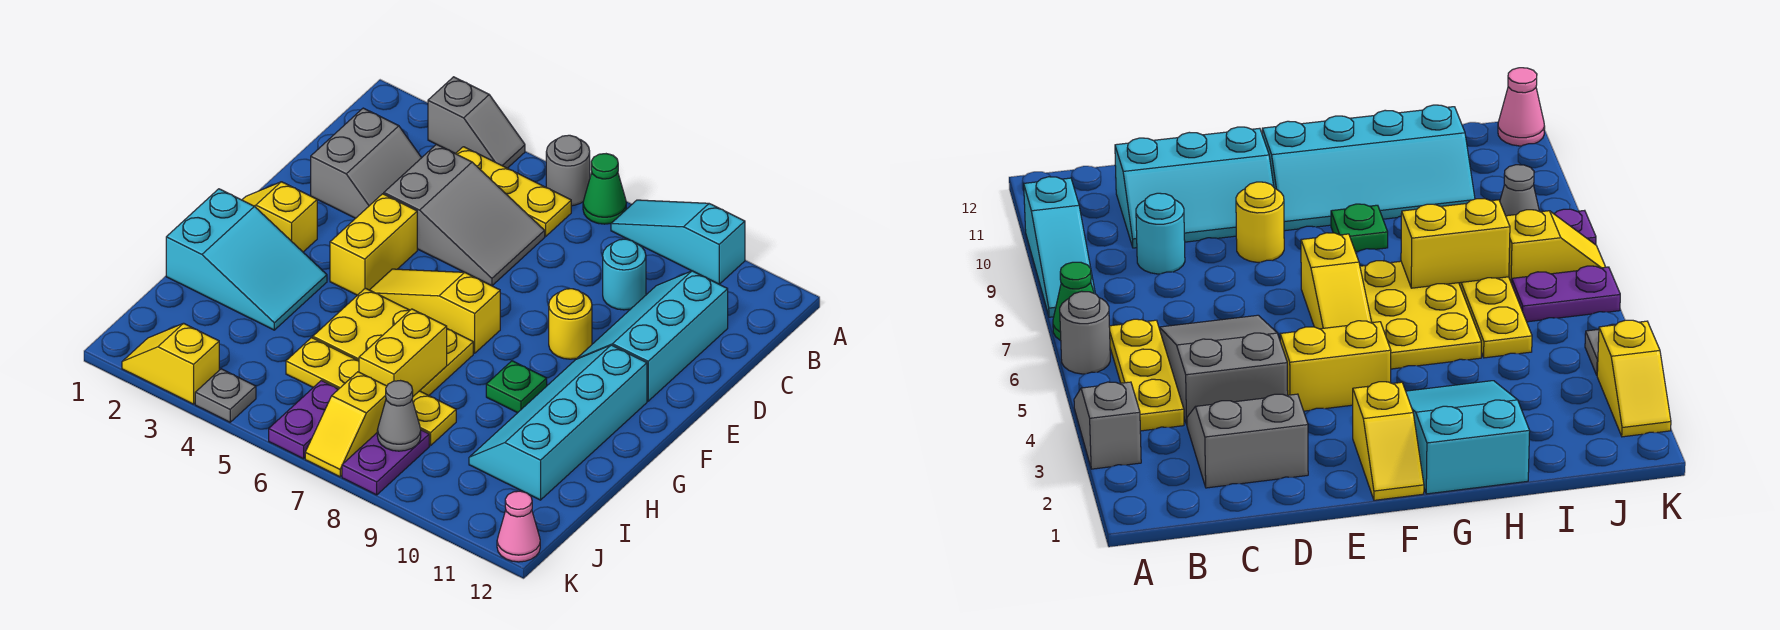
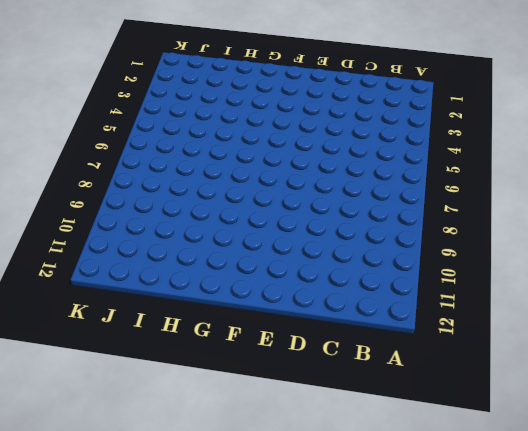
none -> grey slope A3:A4 level 1 top 3
none -> grey round brick A6 level 1
none -> green cone A7 level 1

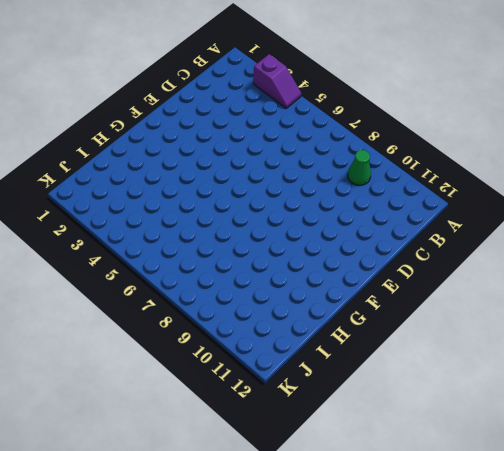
purple slope A3:A4 level 1 top 3 -> grey slope A3:A4 level 1 top 3
green cone B9 level 1 -> green cone A7 level 1
none -> grey round brick A6 level 1
none -> cyan slope A8:A10 level 1 top 10
none -> yellow plate B4:B6 level 1

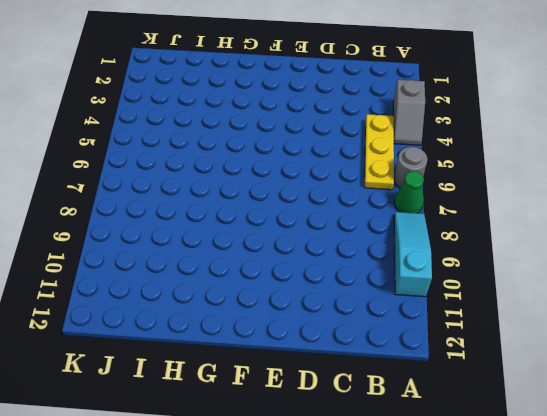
none -> grey slope C2:D3 level 1 top 2
none -> grey slope C4:D6 level 1 top 4
none -> cyan round brick C9 level 1

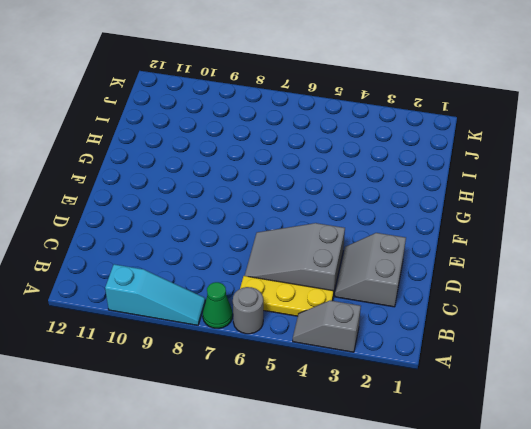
none -> cyan round brick C9 level 1
none -> cyan slope C10:E11 level 1 top 11
none -> yellow brick E4:F4 level 1

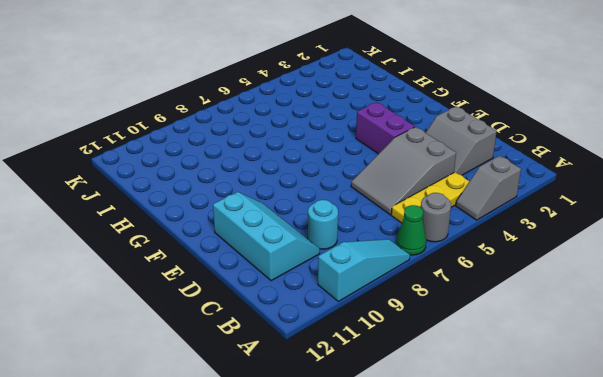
purple brick E4:F4 level 1 -> yellow brick E4:F4 level 1
none -> yellow round brick E9 level 1
none -> yellow slope F1:F2 level 1 top 2
none -> yellow slope F5:F7 level 1 top 7

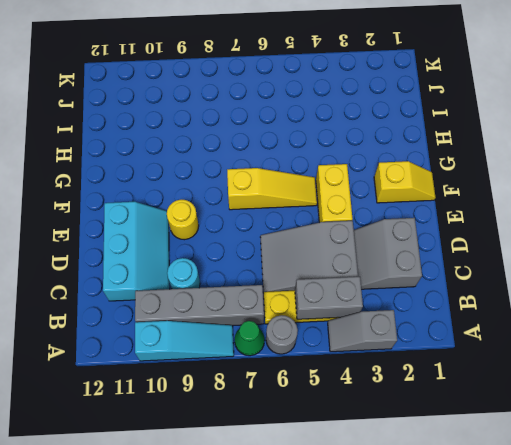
grey brick B4:B5 level 2 -> none
grey brick B7:B10 level 1 -> none
none -> cyan slope F10:I11 level 1 top 11
none -> cyan slope G1:H3 level 1 top 1
none -> yellow plate G5:H7 level 1

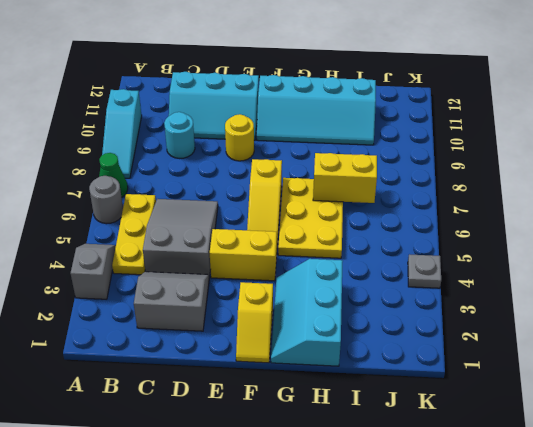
cyan slope G1:H3 level 1 top H -> cyan slope G1:H3 level 1 top 1
none -> green plate G9 level 1
none -> yellow plate I5:I8 level 1
none -> purple plate J6:K6 level 1

